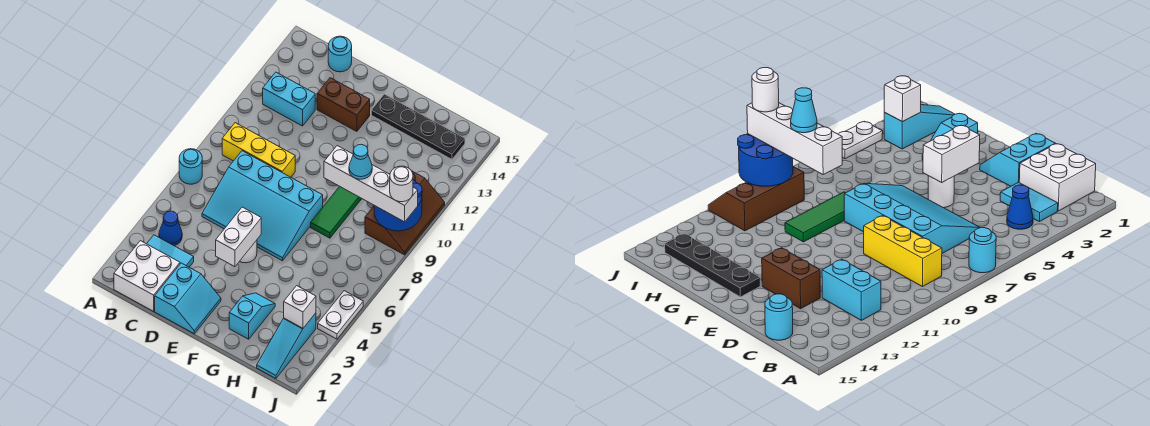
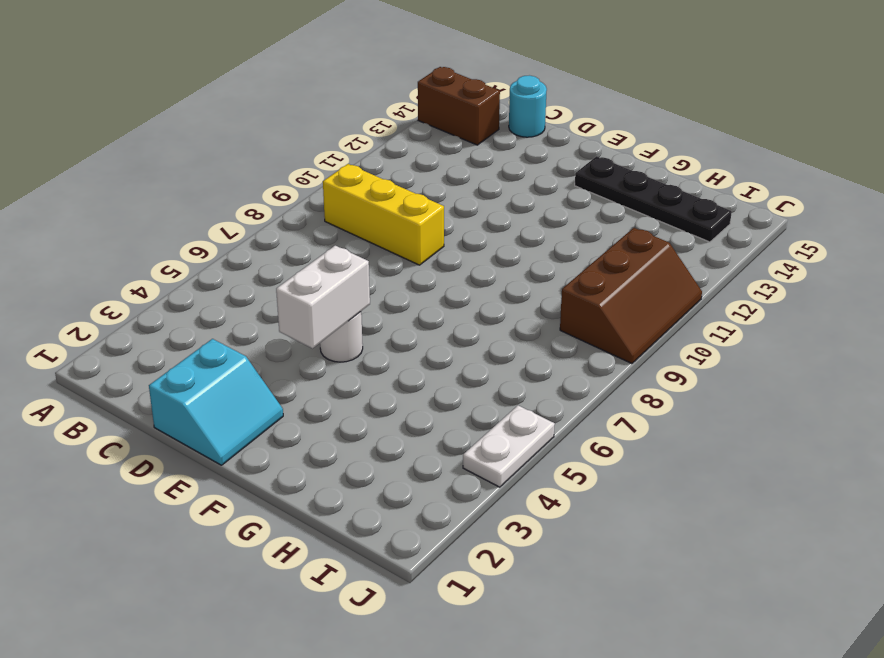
brown brick A14:B14 level 1 -> brown brick D13:E13 level 1
none -> cyan round brick A7 level 1
none -> white brick B1:C2 level 1
none -> cyan tile B3:C3 level 1

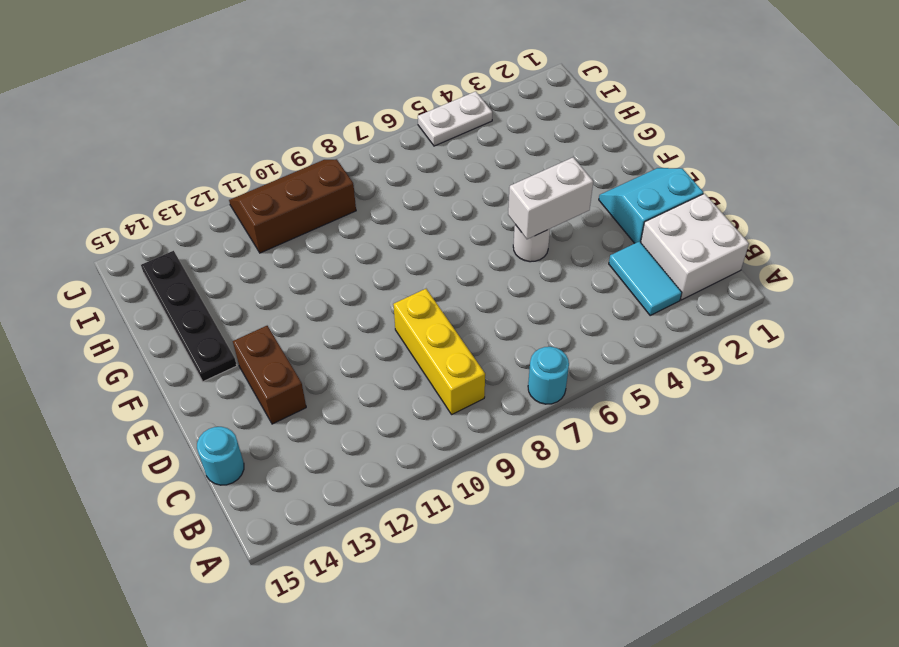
none -> blue cone B4 level 1
none -> cyan brick B12:C12 level 1
none -> cyan slope C6:F8 level 1 top 8

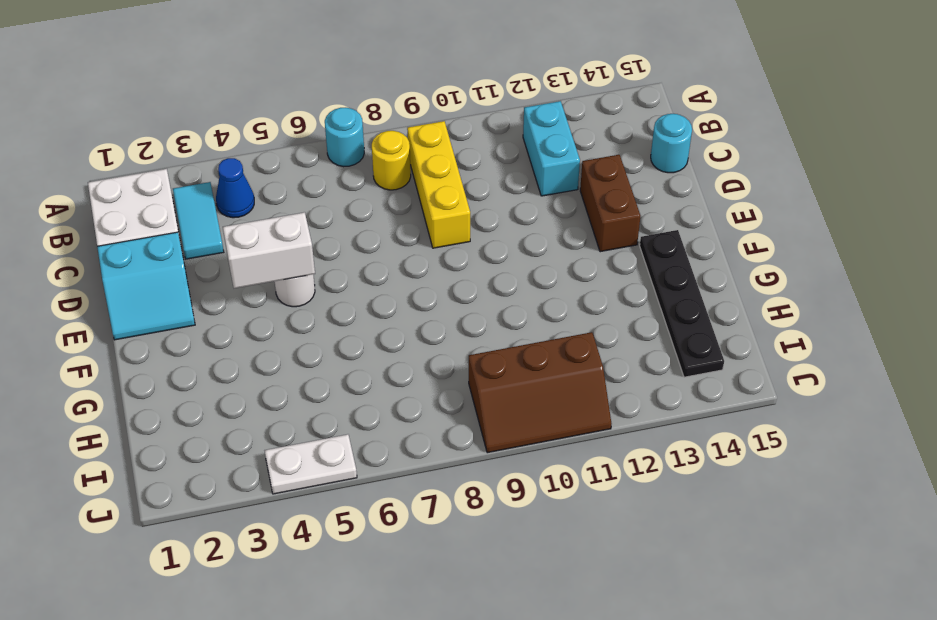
yellow round brick B8 level 1 -> none
none -> cyan slope C6:F8 level 1 top 8
none -> cyan slope G2:G3 level 1 top 2
none -> green tile G8:G10 level 1

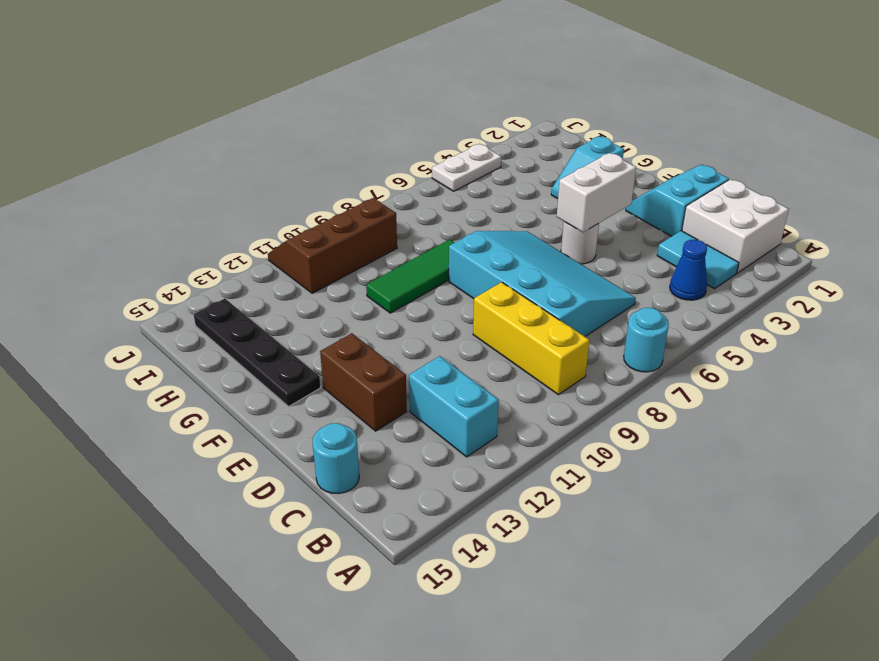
none -> cyan slope I1:I3 level 1 top 3
none -> white brick I3 level 2
none -> blue round brick I9:J10 level 2

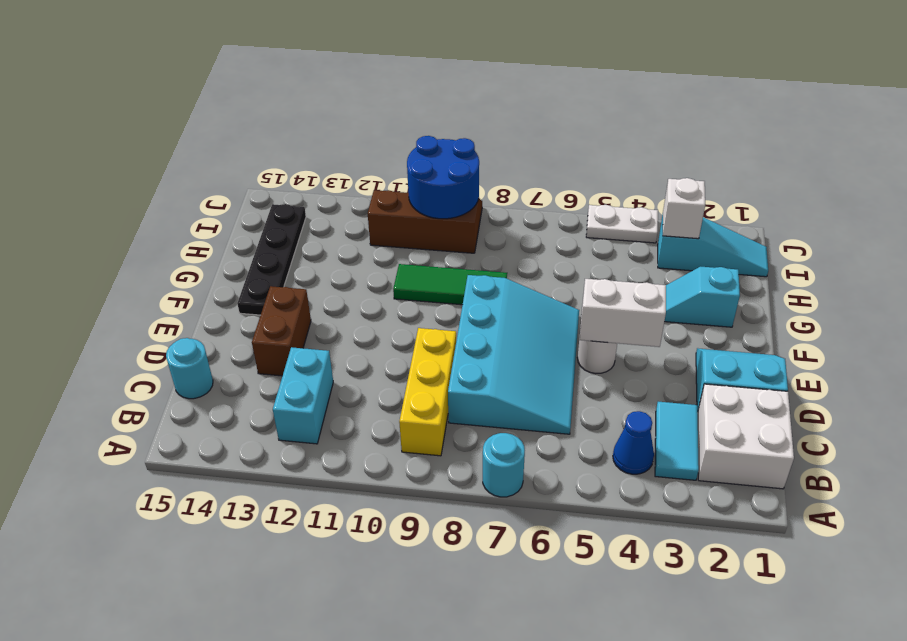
none -> white brick G9:J9 level 3
none -> cyan cone H9 level 4
none -> white round brick J9 level 4

